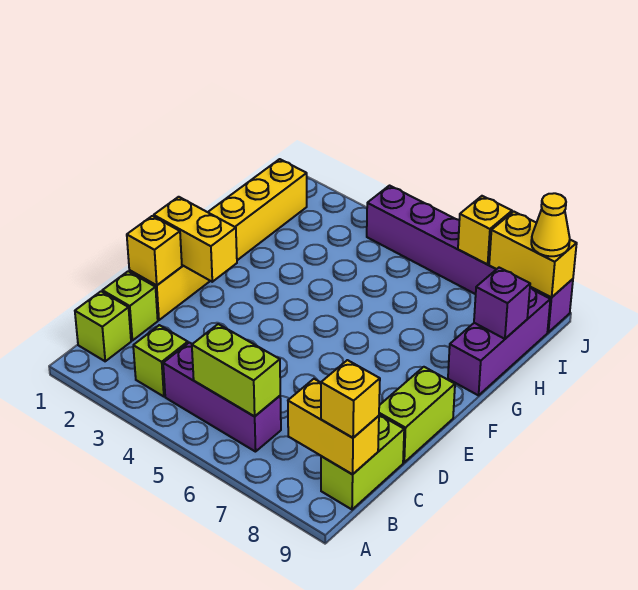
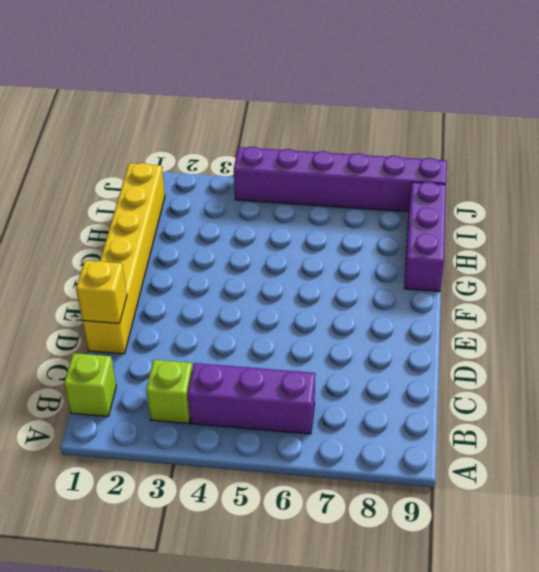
none -> lime brick B9:C9 level 1
none -> lime brick C1 level 1
none -> lime brick D9:E9 level 1

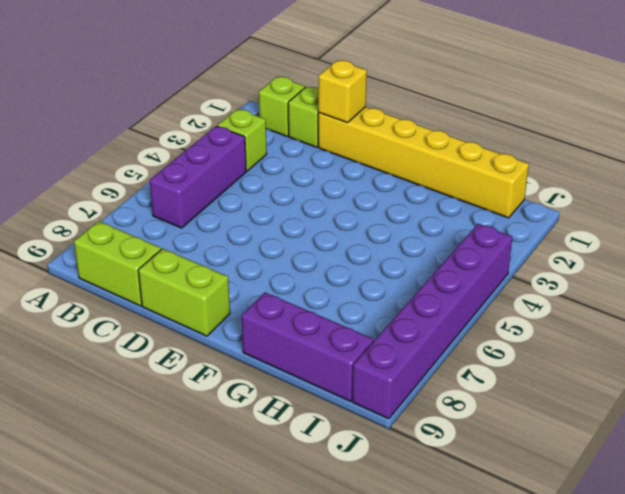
none -> lime brick B5:B6 level 2
none -> yellow brick B8:B9 level 2
none -> yellow brick E1:E2 level 2

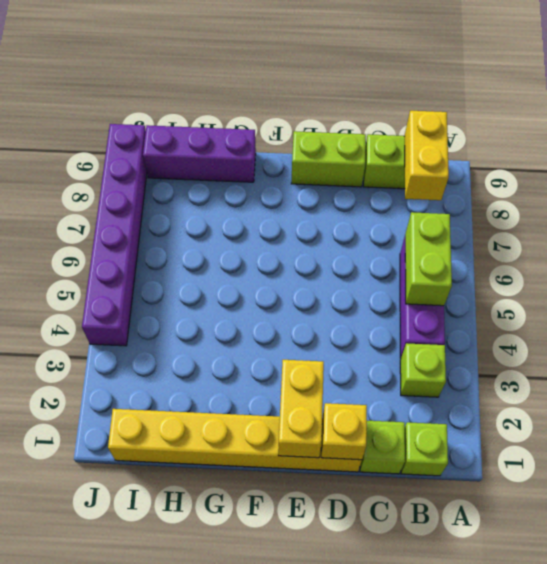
none -> purple brick H9 level 2
none -> yellow brick J7 level 2
none -> yellow brick J8:J9 level 2

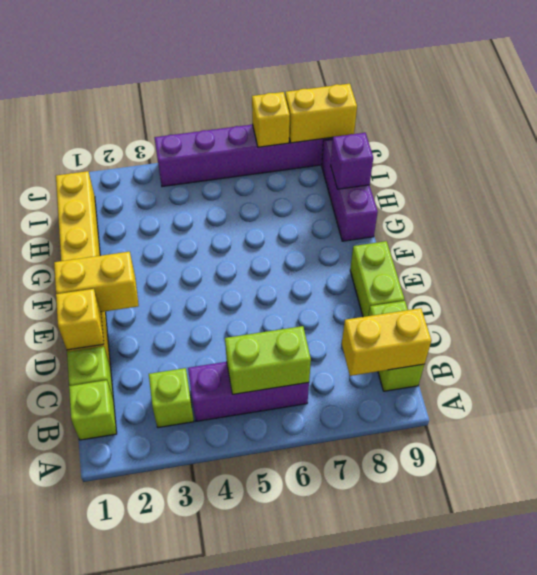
none -> yellow brick B9 level 3
none -> yellow cone J9 level 3

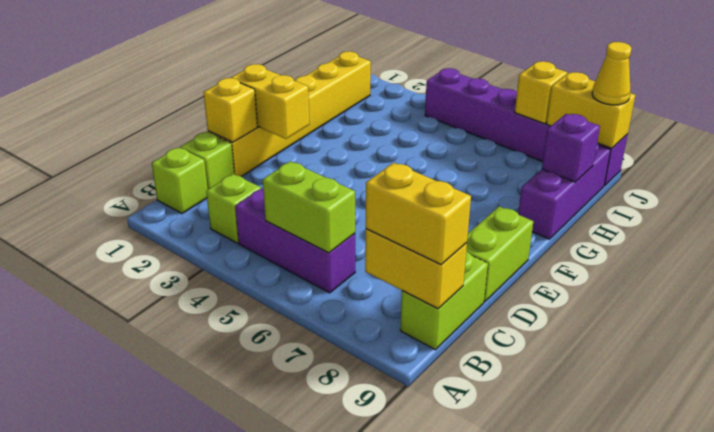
yellow brick B8:B9 level 3 -> yellow brick B9 level 3

